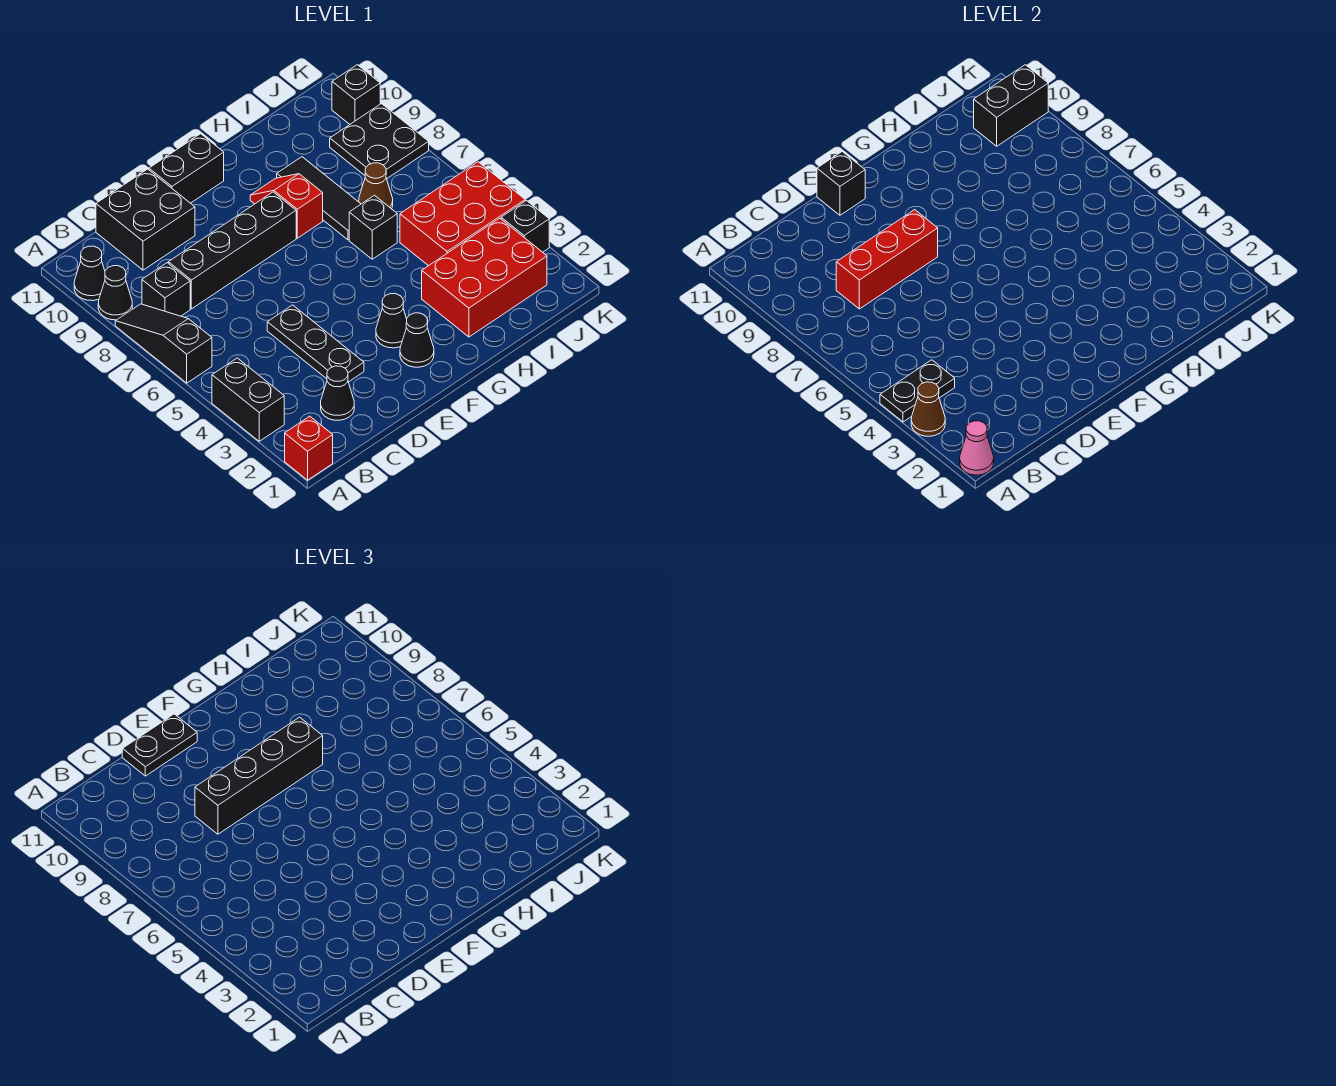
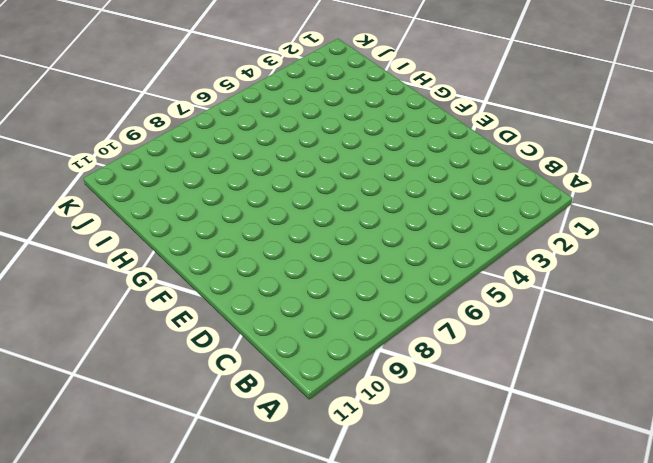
none -> red brick A1 level 1
none -> black brick A3:A4 level 1
none -> black slope A6:A8 level 1 top 6
none -> black cone A9 level 1

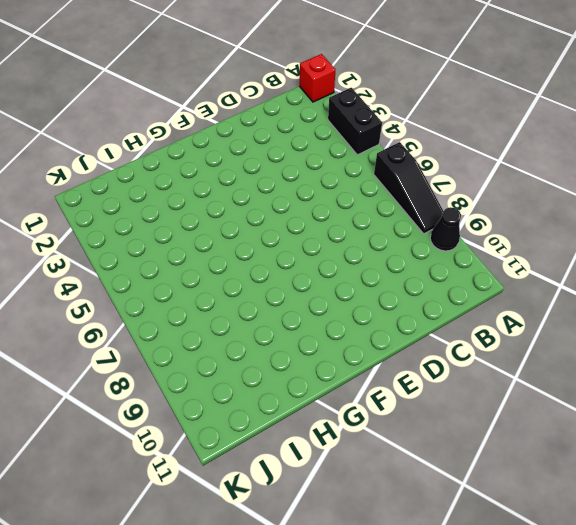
none -> black cone A10 level 1
none -> black brick B8 level 1
none -> black cone C2 level 1
none -> black brick C8:F8 level 1

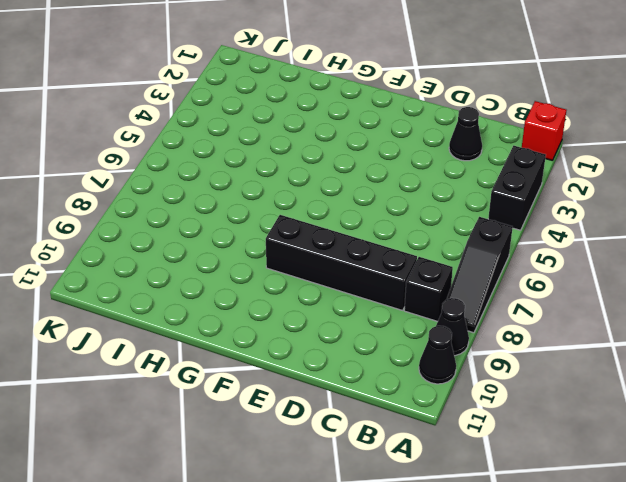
none -> black brick C10:D11 level 1
none -> black plate D3:D5 level 1
none -> black brick E11:F11 level 1
none -> black cone F2 level 1

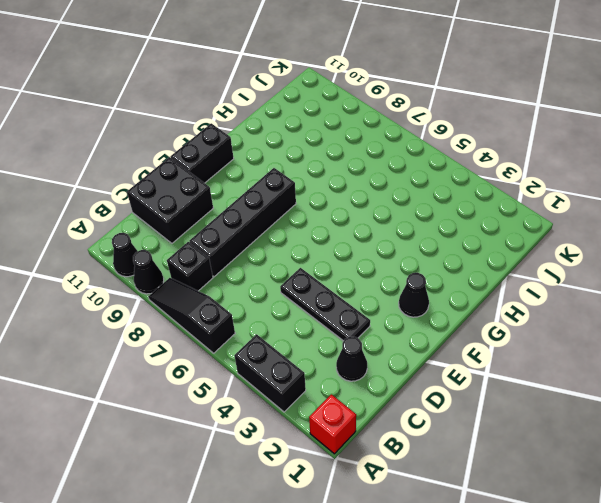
none -> black cone F3 level 1
none -> red slope G8:G9 level 1 top 8
none -> red brick H2:J3 level 1
none -> black brick H6 level 1

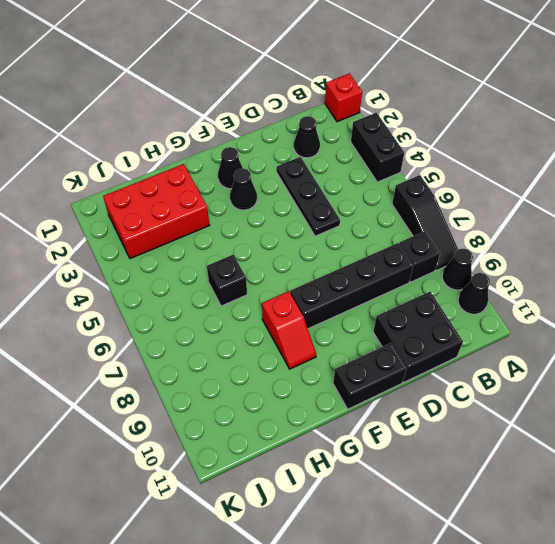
none -> black tile H7:H9 level 1
none -> red brick I4:K5 level 1
none -> brown cone I7 level 1
none -> black plate J8:K9 level 1

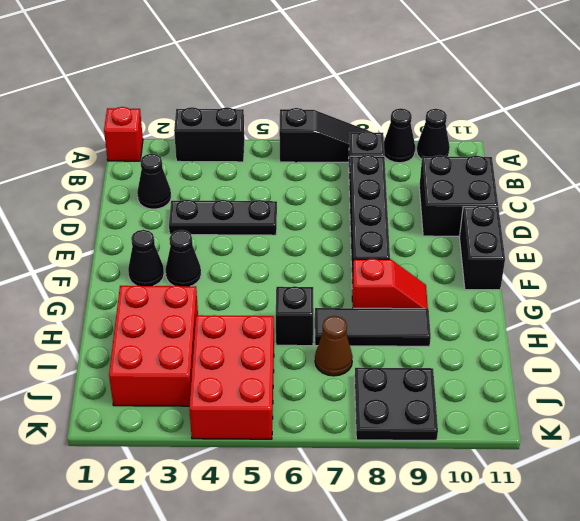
none -> black brick K3 level 1
none -> black brick K10 level 1
none -> pink cone A1 level 2
none -> brown cone A3 level 2

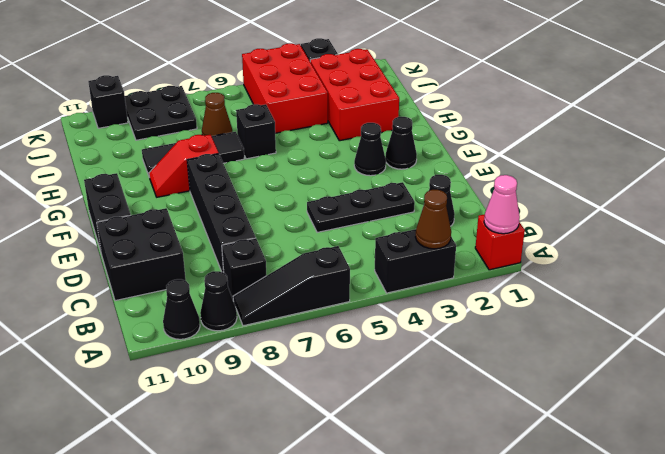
none -> black plate A4:B4 level 2
none -> red brick C8:E8 level 2
none -> black brick E11 level 2
none -> black brick J10:K10 level 2

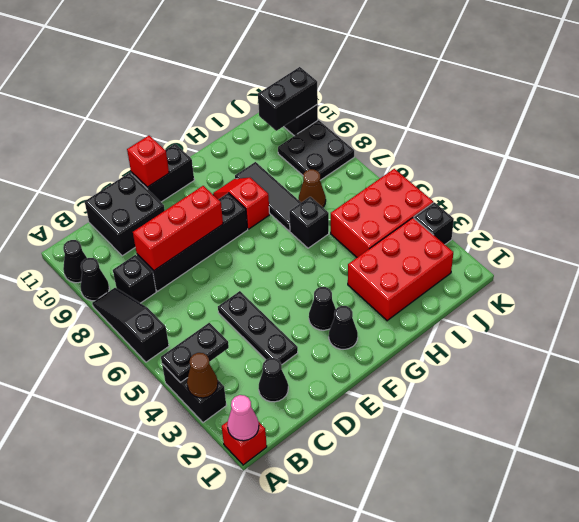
red brick E11 level 2 -> black brick E11 level 2
none -> black brick D8:G8 level 3
none -> black plate D11:E11 level 3

